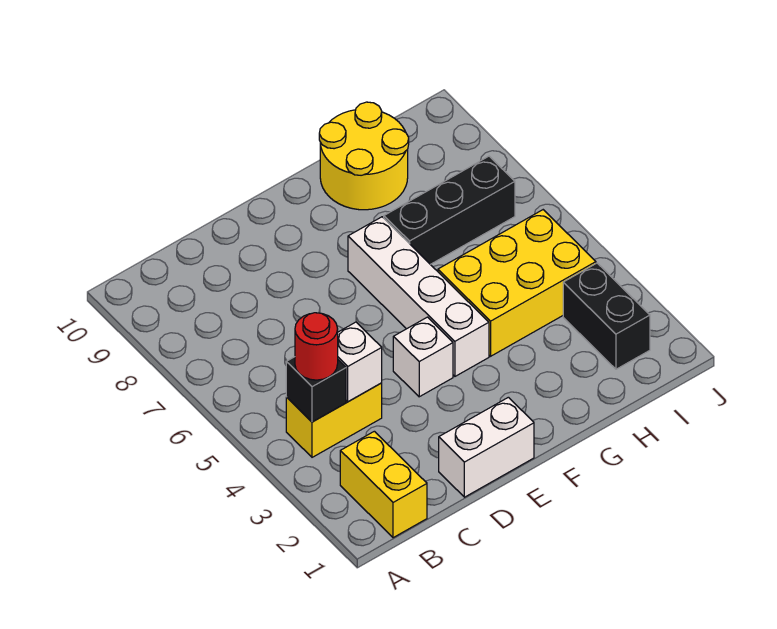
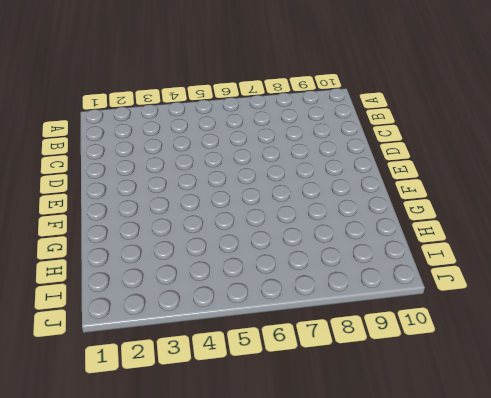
none -> yellow brick B1:B2 level 1
none -> yellow brick B4:C4 level 1
none -> white brick D1:E1 level 1

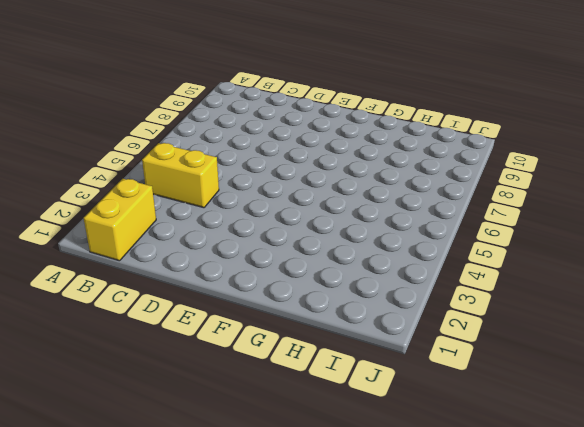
none -> white brick D1:E1 level 1
none -> white brick E4 level 1
none -> white brick F4:F7 level 1

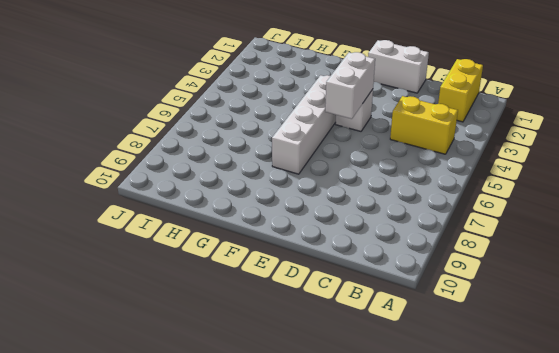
white brick E4:E5 level 2 -> none
none -> yellow brick G4:I5 level 1
none -> black brick G7:I7 level 1
none -> yellow round brick G9:H10 level 1

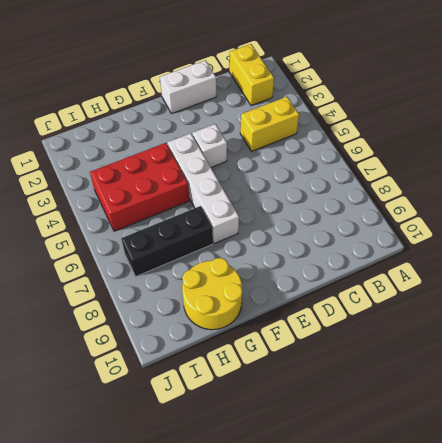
red brick G4:I5 level 1 -> yellow brick G4:I5 level 1
none -> black brick I2:I3 level 1
none -> black brick B4 level 2
none -> white brick C4 level 2

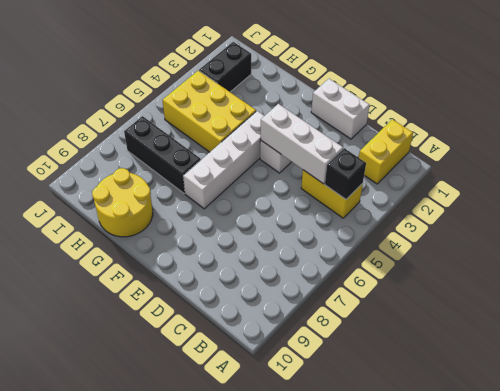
white brick C4:E4 level 2 -> white brick C4 level 2
none -> red round brick B4 level 3

